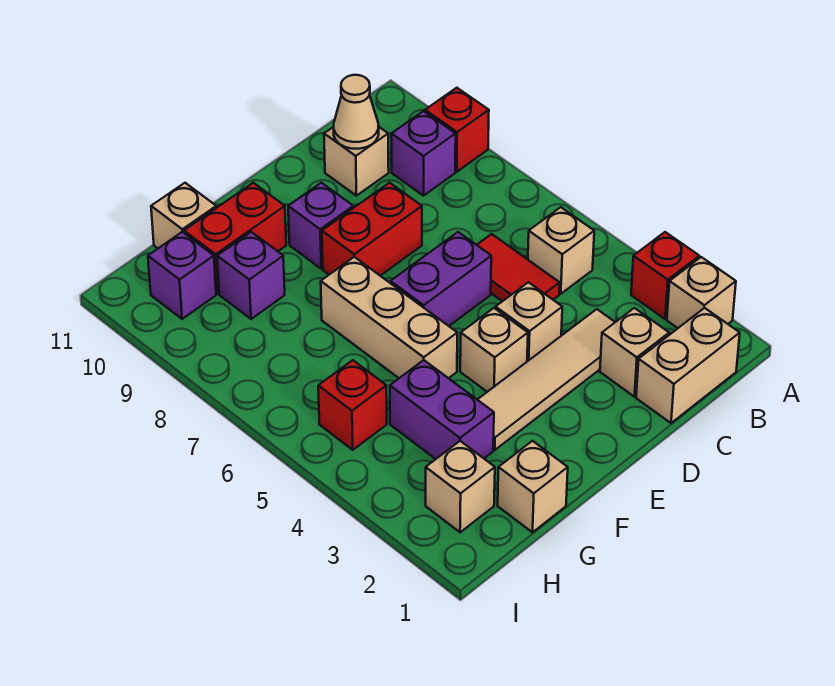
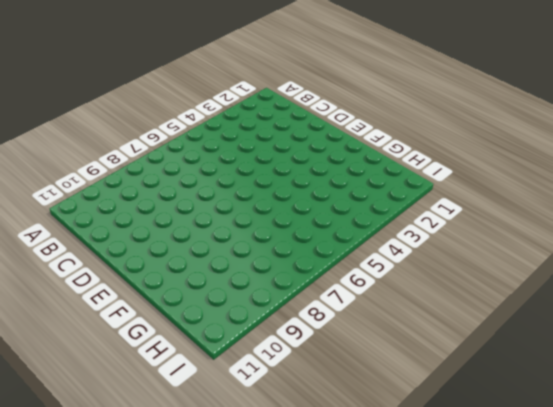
none -> tan brick A2 level 1
none -> red brick A3 level 1
none -> red brick A9 level 1

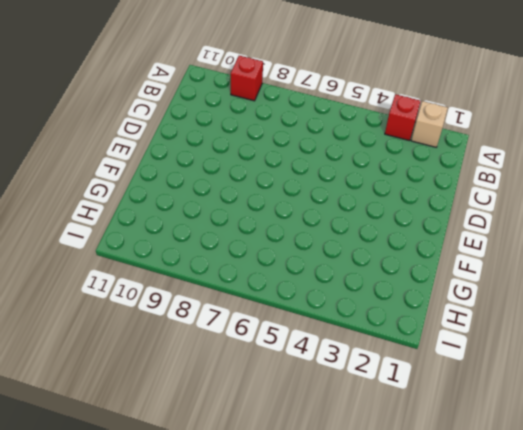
none -> tan brick B1:C1 level 1
none -> tan brick B5 level 1
none -> purple brick B9 level 1

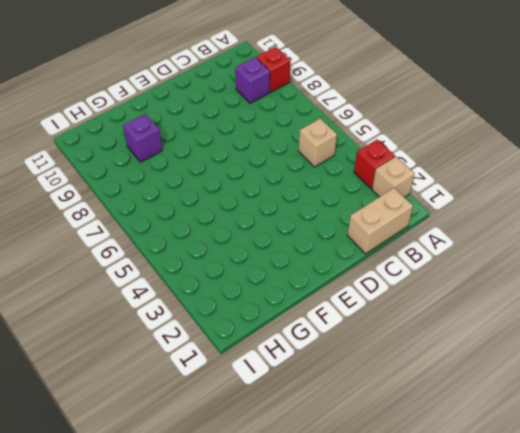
none -> tan brick C2 level 1
none -> tan tile C3:F3 level 1
none -> red tile C5:C6 level 1

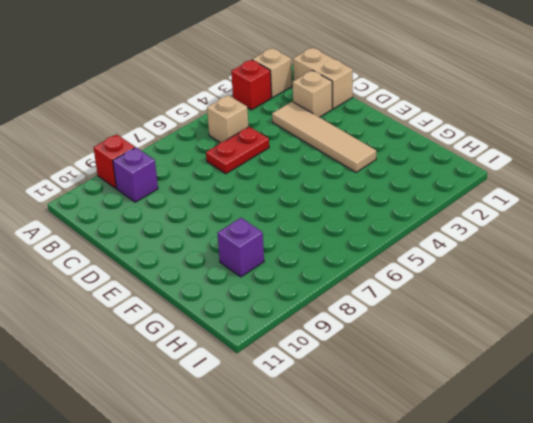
red plate C5:C6 level 1 -> red tile C5:C6 level 1
none -> tan brick C10 level 1
none -> tan brick D4 level 1
none -> purple brick D6:E6 level 1

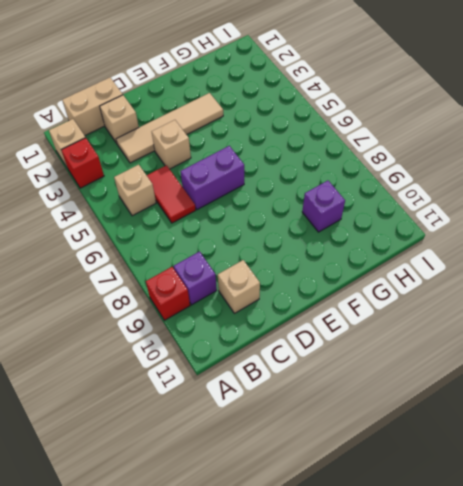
none -> red brick D8:E8 level 1
none -> tan brick E4 level 1
none -> purple brick E9 level 1

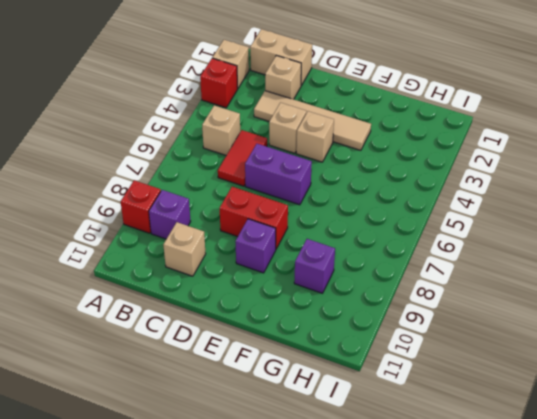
none -> tan brick F5:F7 level 1
none -> red brick F10:G10 level 1
none -> tan brick G1 level 1

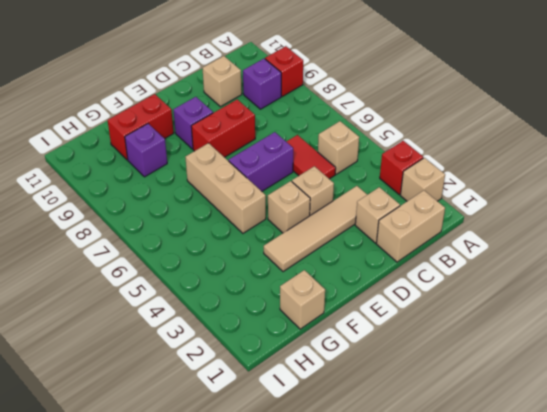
none -> purple brick G3:G4 level 1
none -> tan brick G11 level 1
none -> tan brick H2 level 1

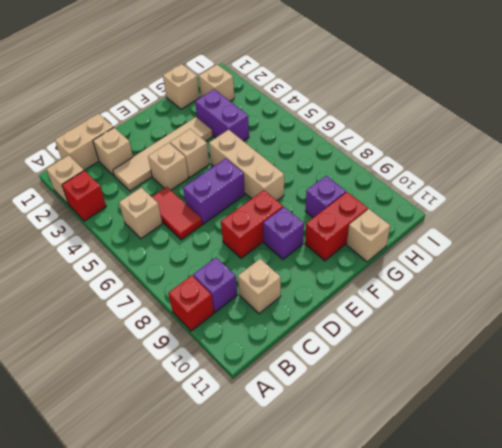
none -> red brick H5 level 1
none -> purple brick H10 level 1
none -> tan cone C10 level 2

